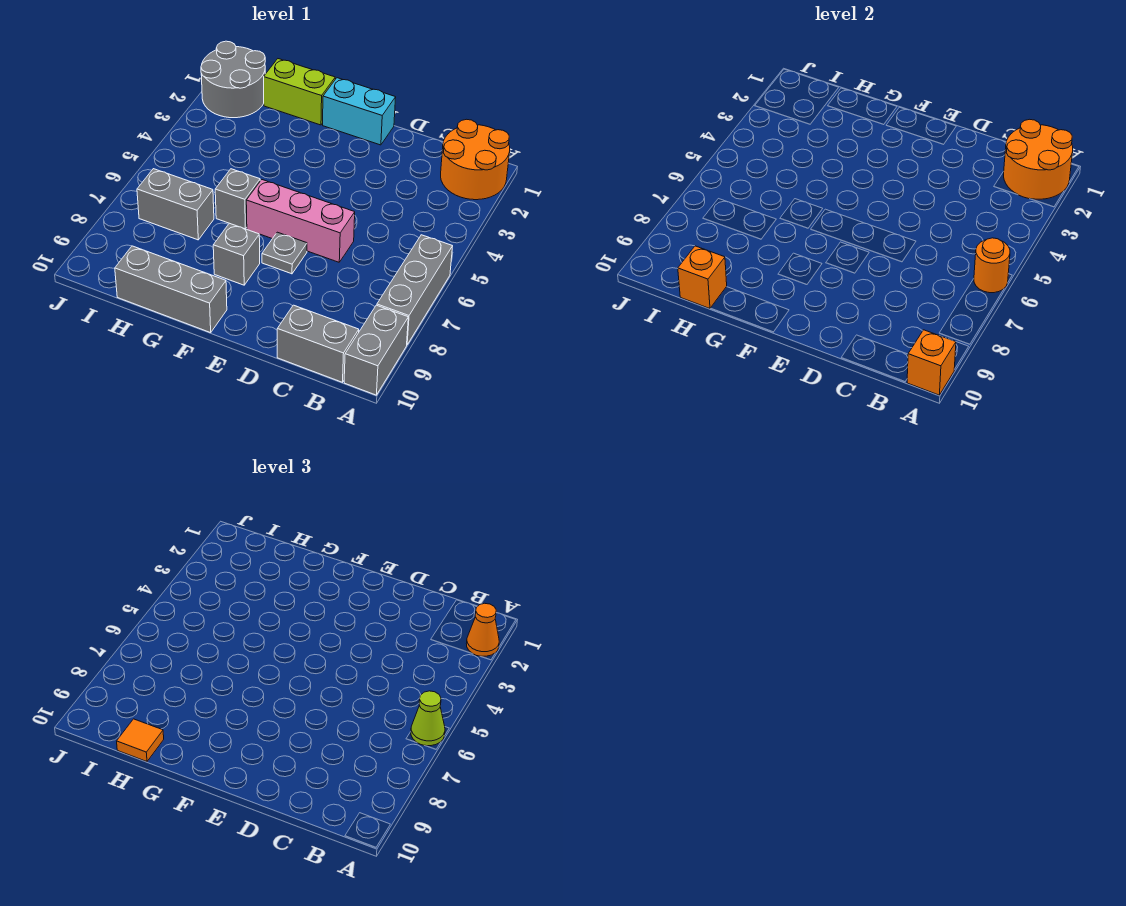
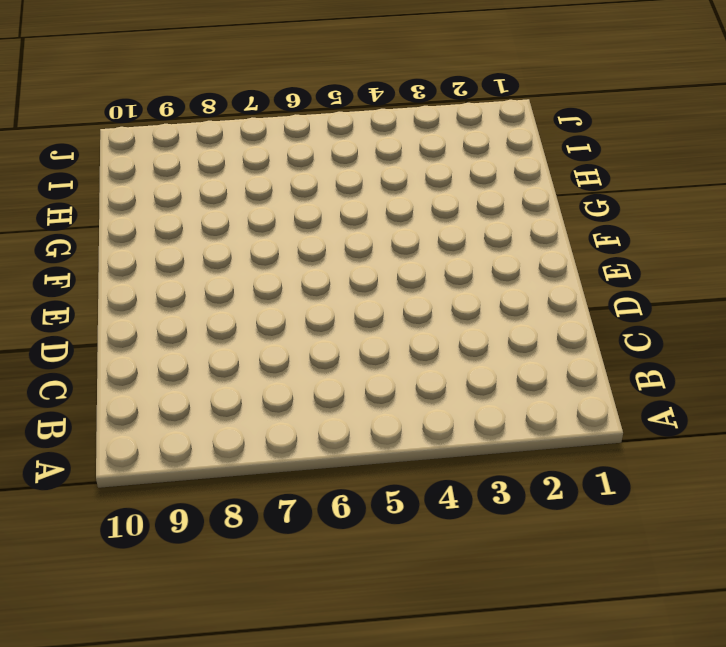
none -> orange round brick A1:B2 level 1
none -> grey brick A6:A8 level 1
none -> grey brick A9:A10 level 1

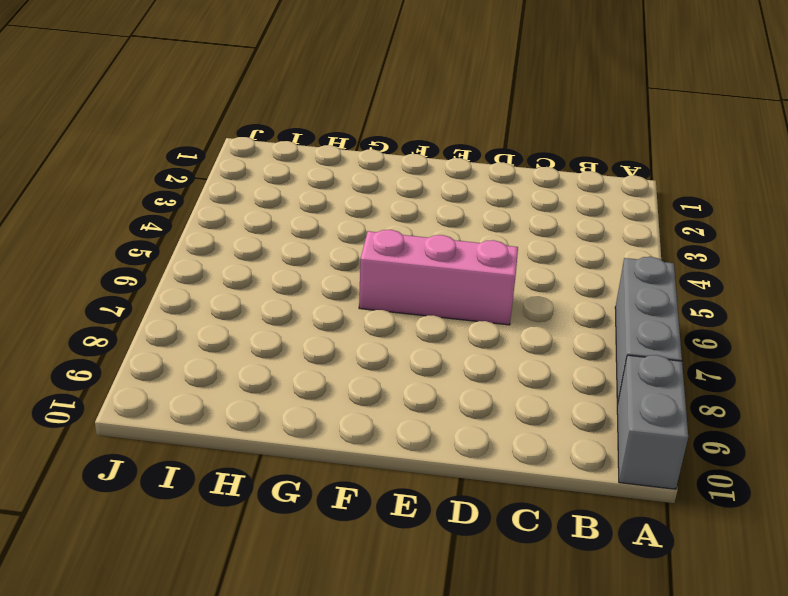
none -> orange round brick A1:B2 level 1
none -> grey brick B10:C10 level 1
none -> cyan brick E1:F1 level 1

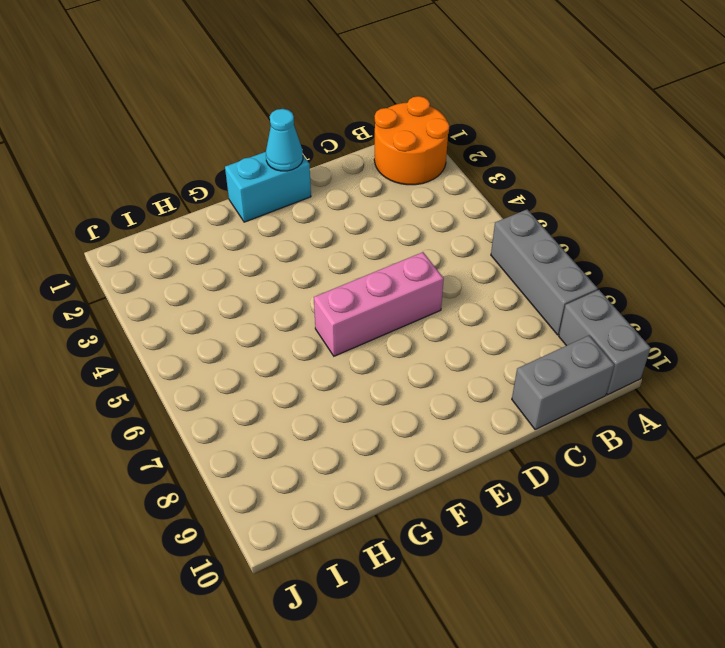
cyan cone E1 level 2 -> none
none -> grey plate E7 level 1
none -> grey brick F8 level 1
none -> grey brick F10:H10 level 1

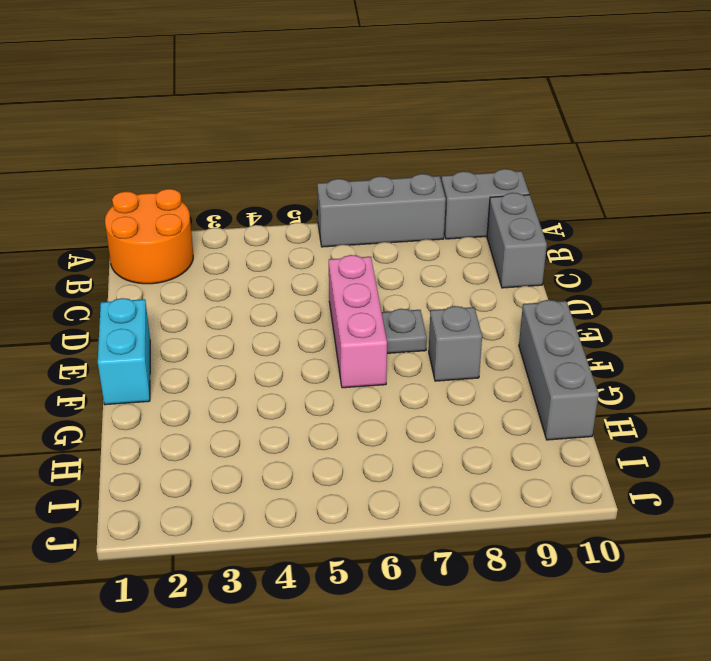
none -> lime brick G1:H1 level 1
none -> grey brick G6 level 1
none -> grey brick H7:I7 level 1

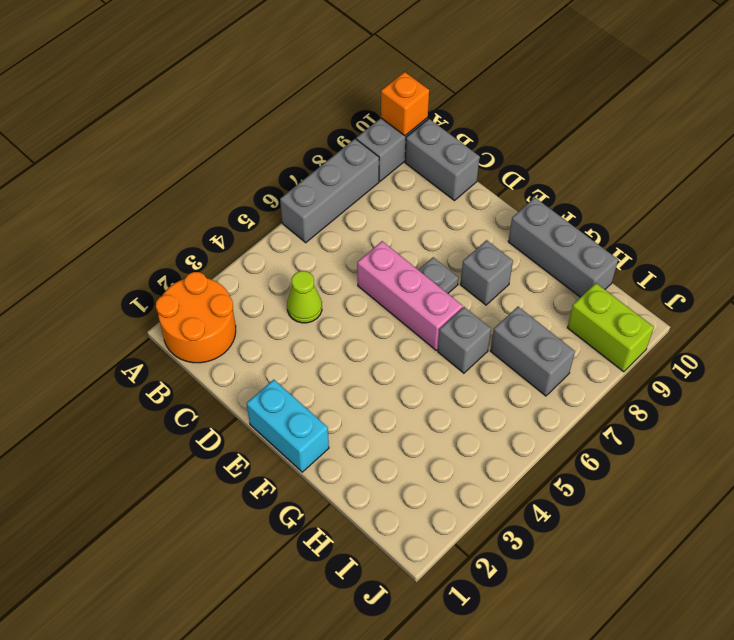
lime cone C4 level 1 -> lime cone A6 level 3
lime brick I9:J9 level 1 -> lime brick G1:H1 level 1
none -> grey round brick I1:J2 level 1
none -> orange round brick A1:B2 level 2
none -> orange round brick A6 level 2

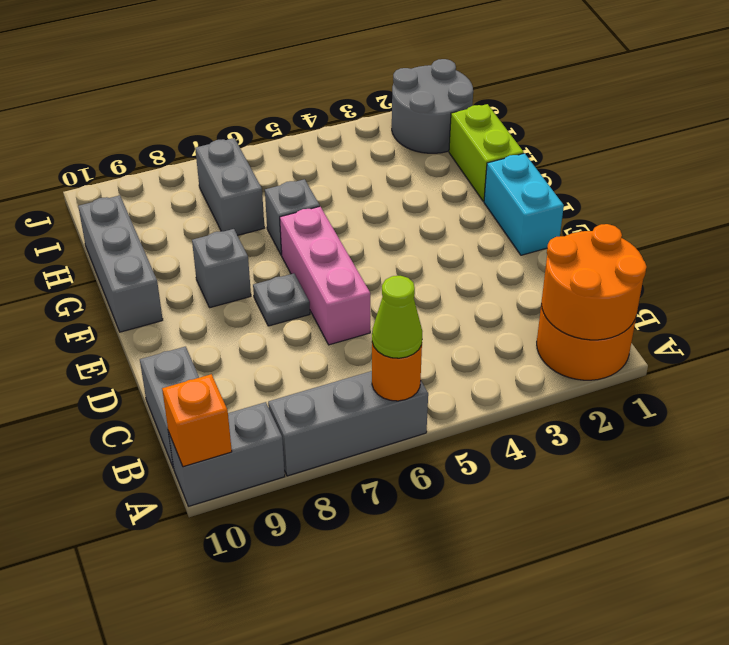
none -> orange brick H10 level 2
none -> orange cone A2 level 3
none -> orange tile H10 level 3

